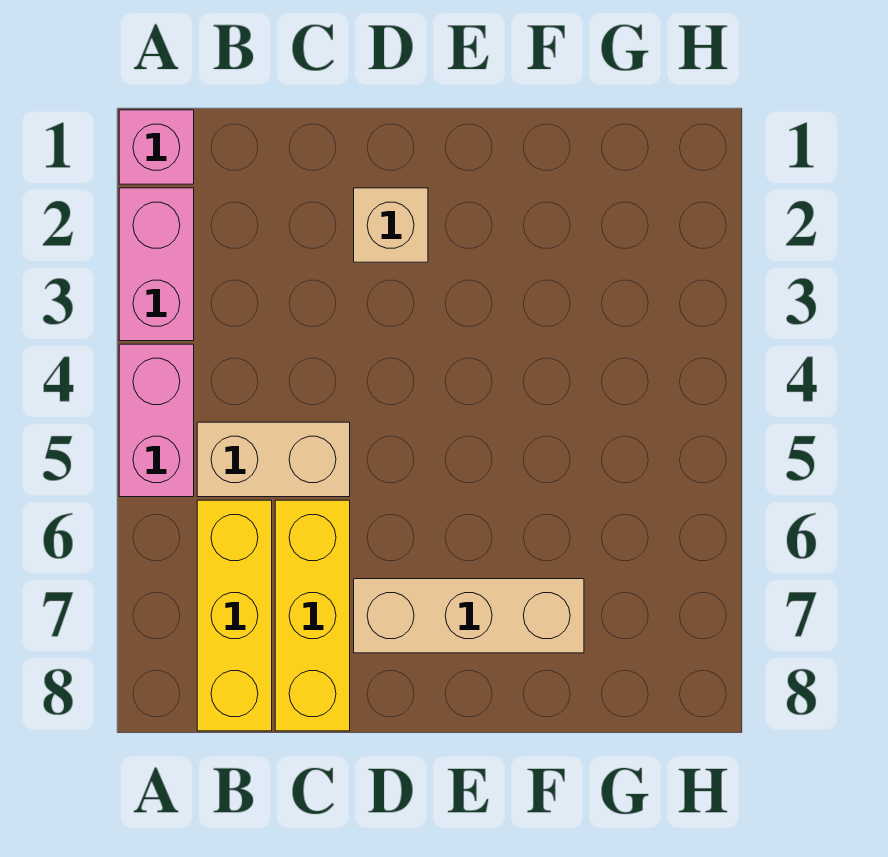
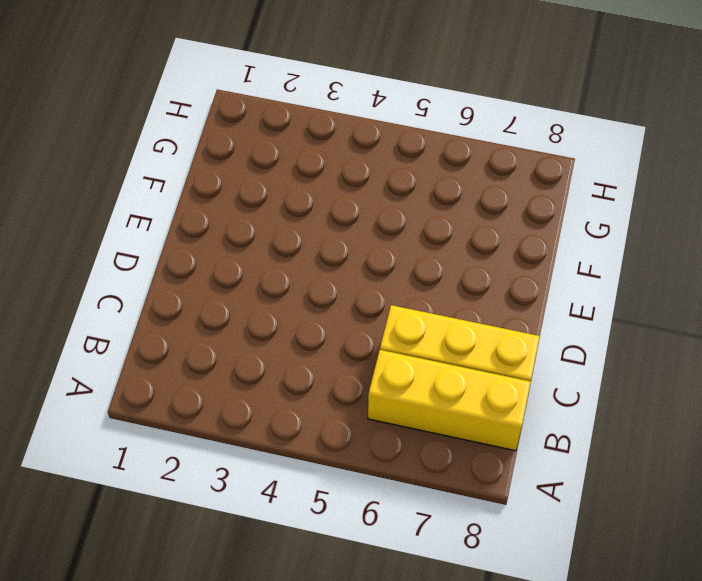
none -> pink brick A1 level 1
none -> pink brick A2:A3 level 1

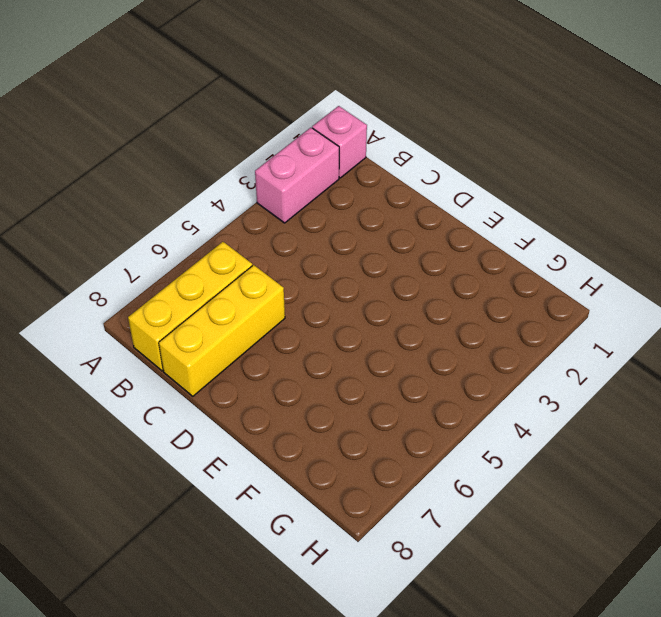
none -> pink brick A4:A5 level 1
none -> tan brick B5:C5 level 1

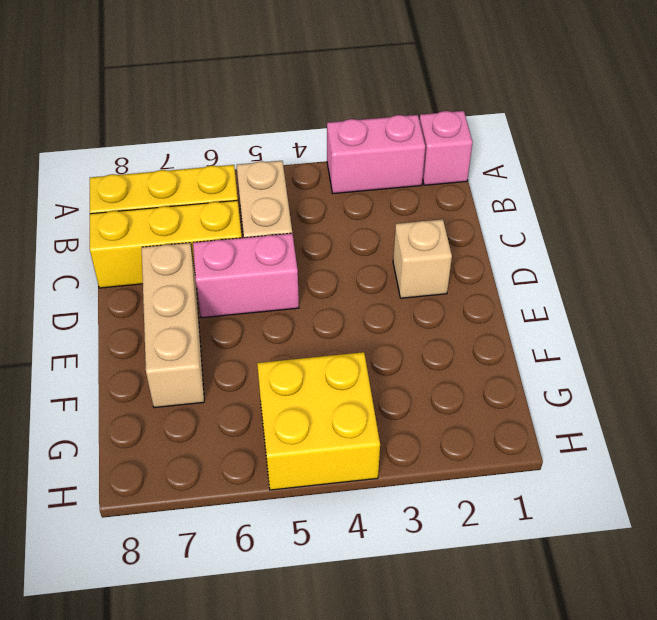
pink brick D5:D6 level 1 -> pink brick A4:A5 level 1
yellow brick G4:H5 level 1 -> none

